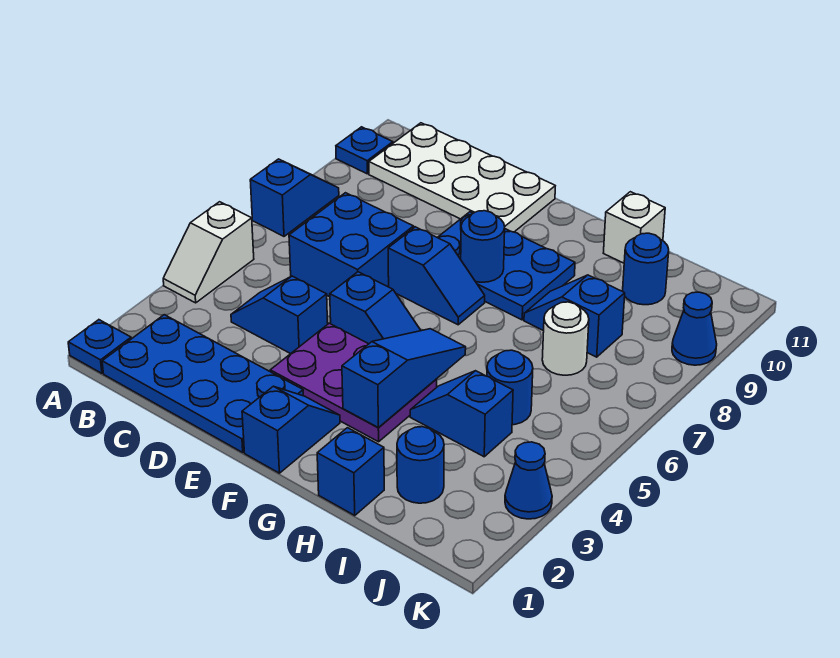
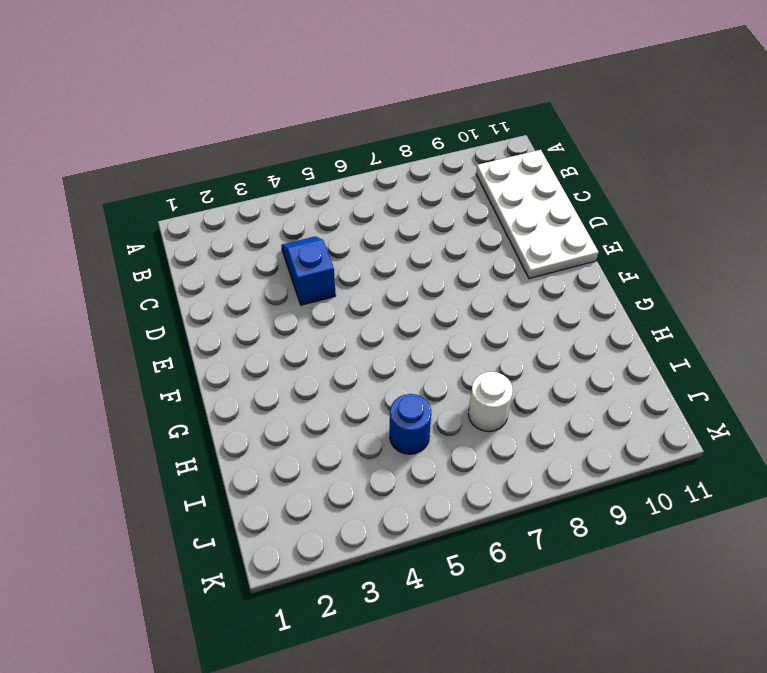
none -> blue plate A1 level 1
none -> white slope A4:A5 level 1 top 5
none -> blue slope A7:A8 level 1 top 7

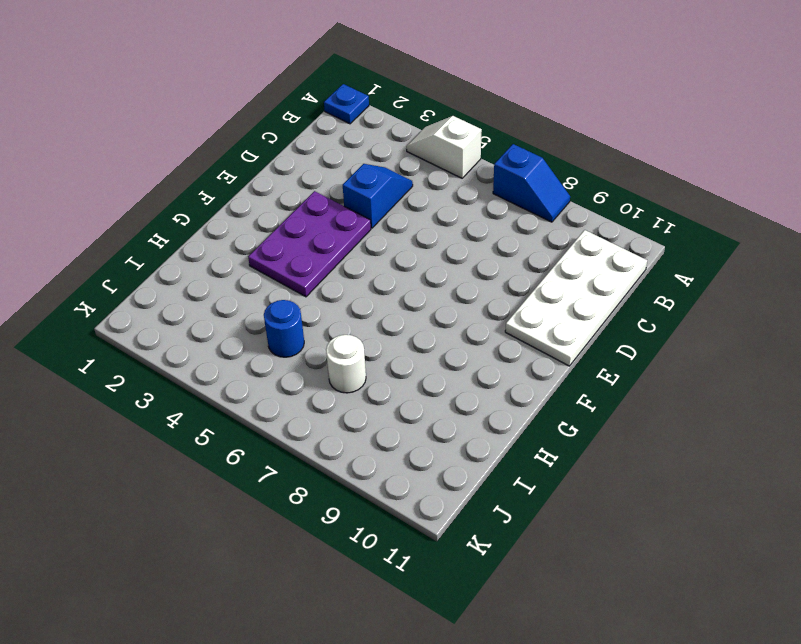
none -> blue plate A10 level 1
none -> blue plate B1:E2 level 1
none -> blue brick C6:D7 level 1

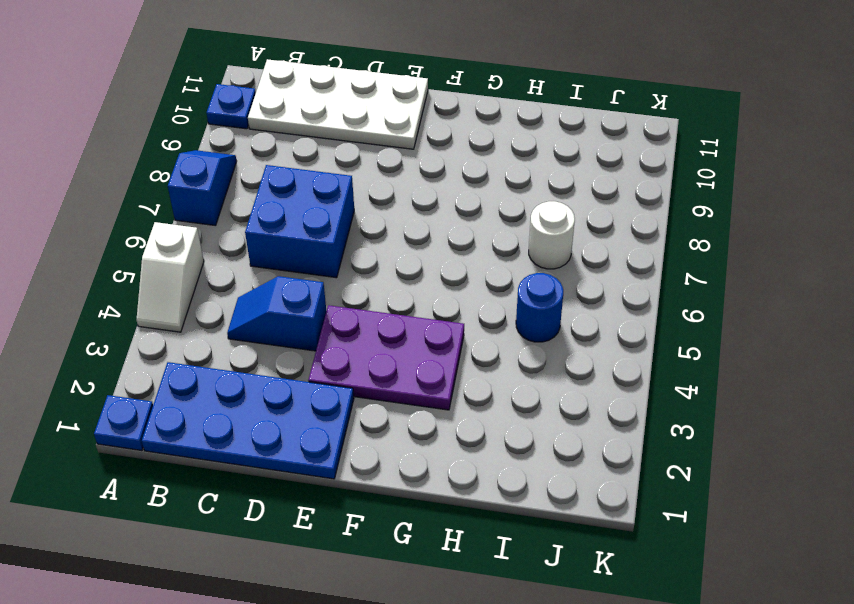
none -> blue slope E5:F5 level 1 top E
none -> blue slope E7:F7 level 1 top E
none -> blue plate E8:G9 level 1

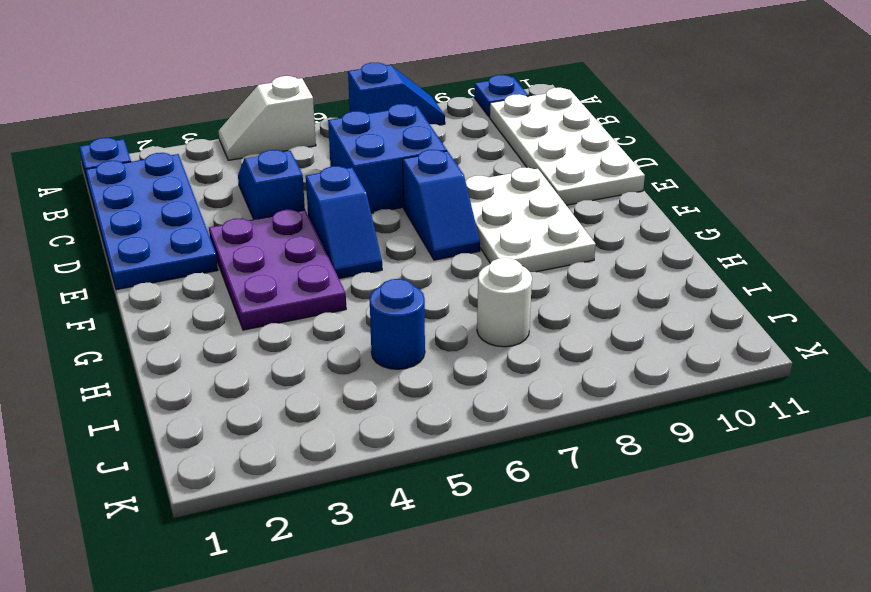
white plate E8:G9 level 1 -> blue plate E8:G9 level 1
none -> blue slope F1:F2 level 1 top 1
none -> blue brick H1 level 1
none -> blue slope H4:I4 level 1 top I

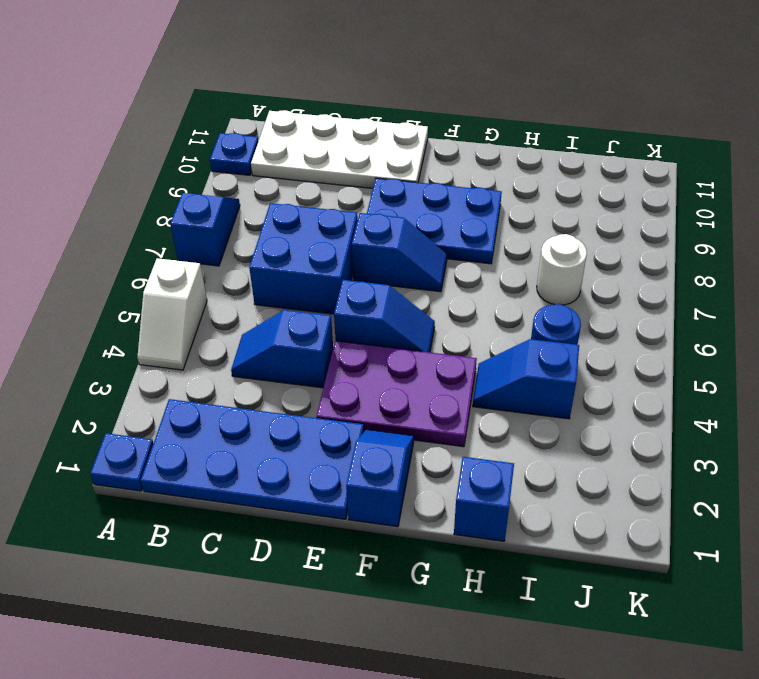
none -> blue slope H8:I8 level 1 top I
none -> white brick H11 level 1
none -> blue round brick I2 level 1

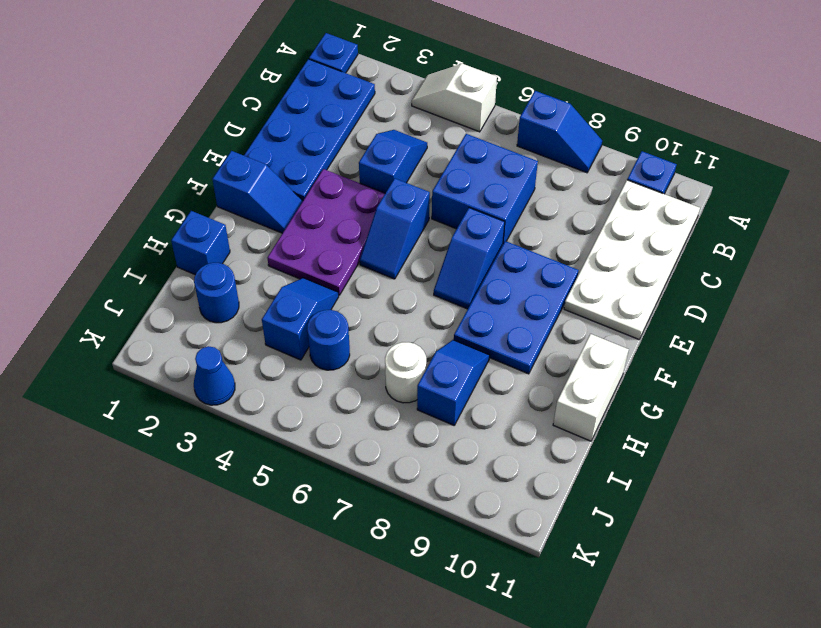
white brick G11:H11 level 1 -> white brick H11 level 1
none -> blue round brick I10 level 1
none -> blue cone K9 level 1
none -> blue round brick F8 level 2

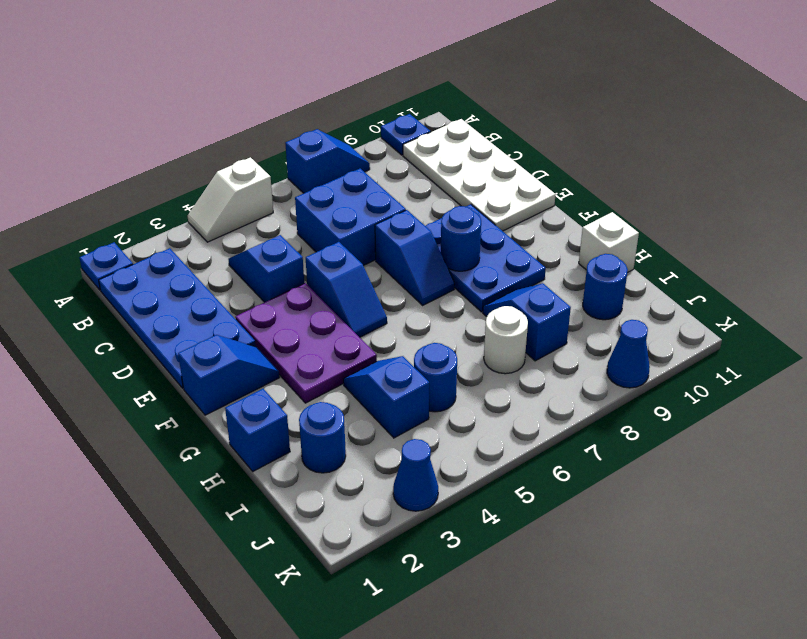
none -> blue slope G3:G5 level 2 top 3

